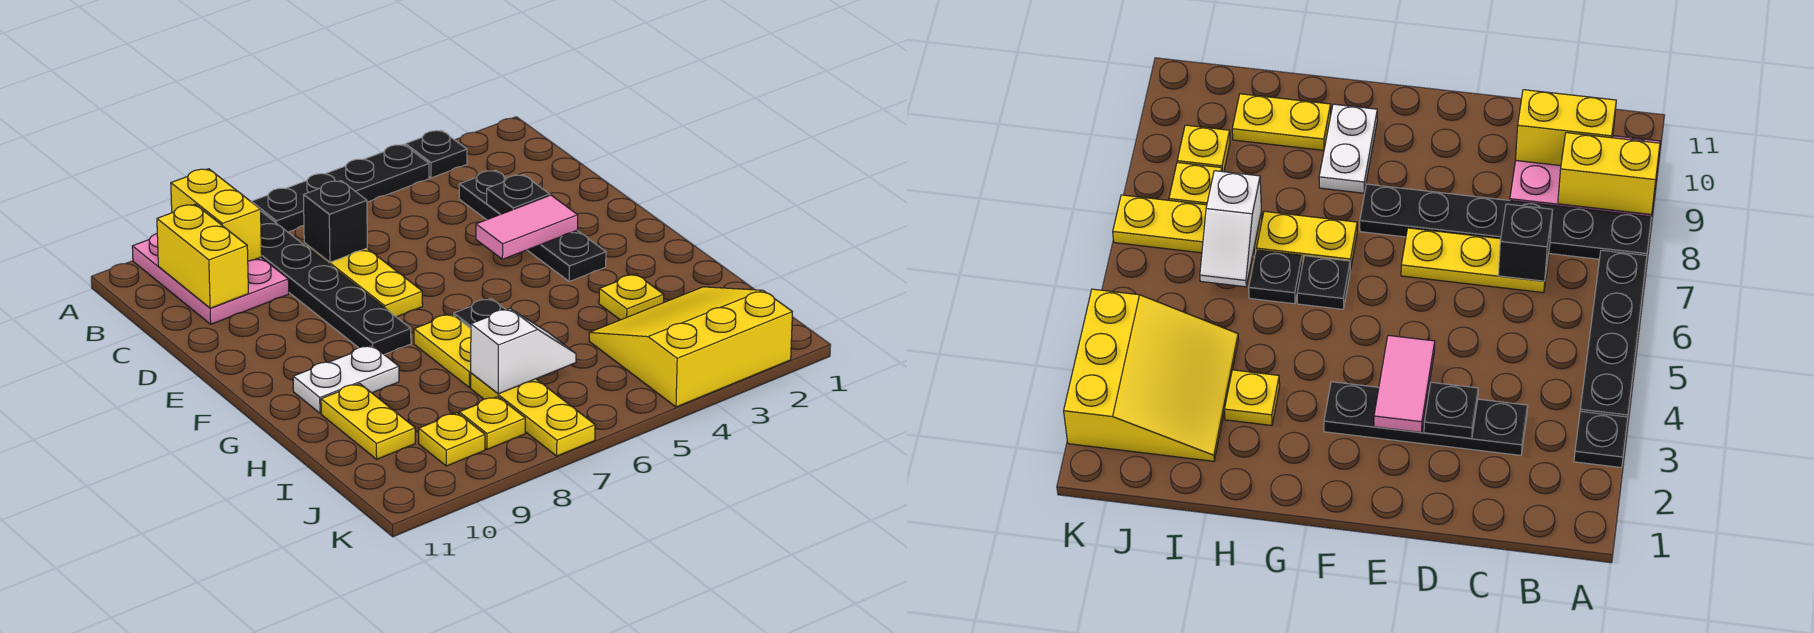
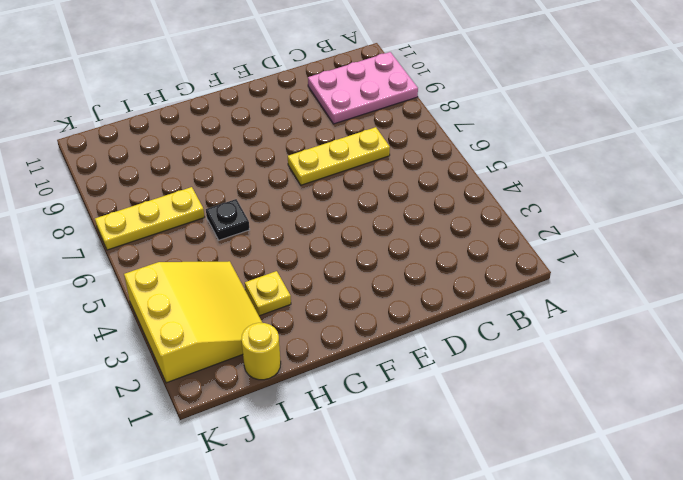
yellow round brick I1 level 1 -> none
none -> black plate A3 level 1
none -> black plate A4:A7 level 1
none -> black plate A8:F8 level 1

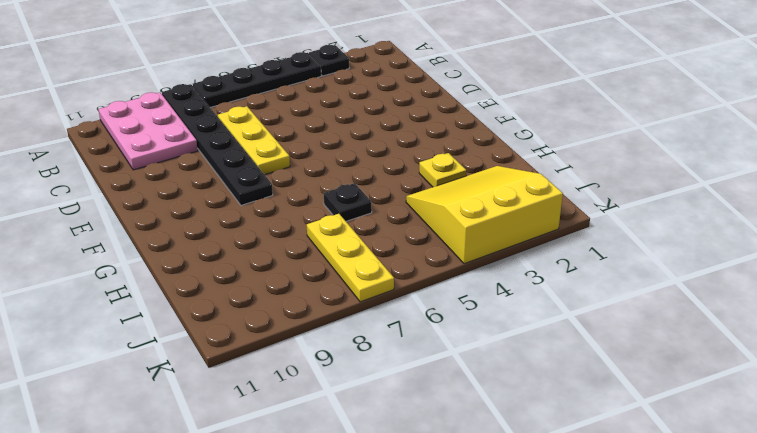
none -> black plate C3:F3 level 1
none -> black plate G6 level 1
none -> yellow plate G7:H7 level 1

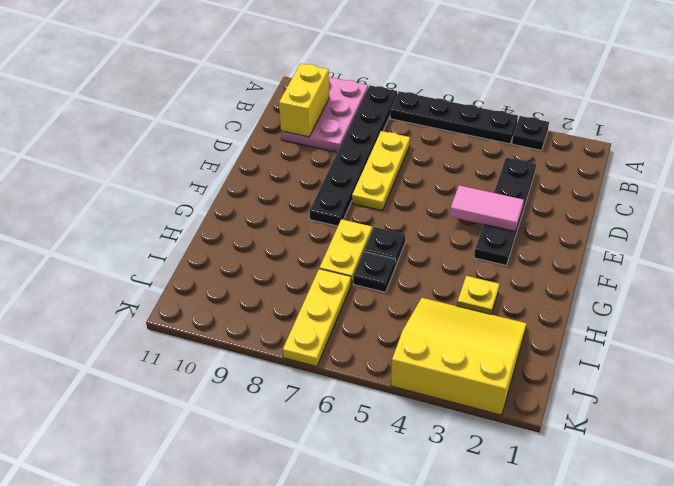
none -> white plate G9:G10 level 1
none -> yellow plate H10:I10 level 1
none -> yellow plate J8 level 1

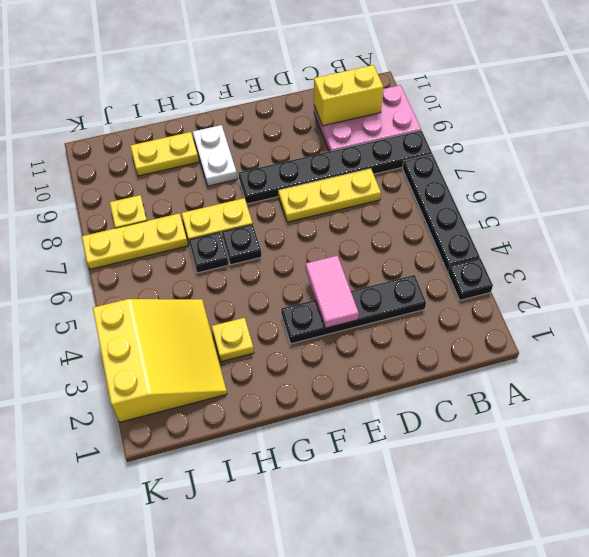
none -> yellow plate J9 level 1
none -> yellow brick A9:B9 level 2
none -> black brick C7 level 2

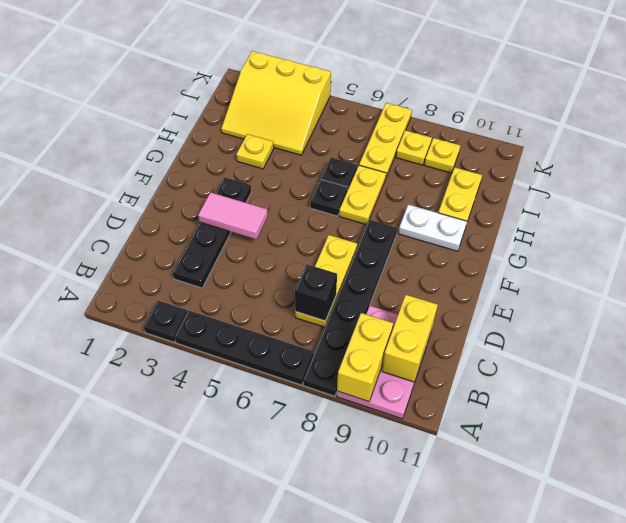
none -> black plate D3 level 2
none -> white slope I6:I7 level 2 top 7

